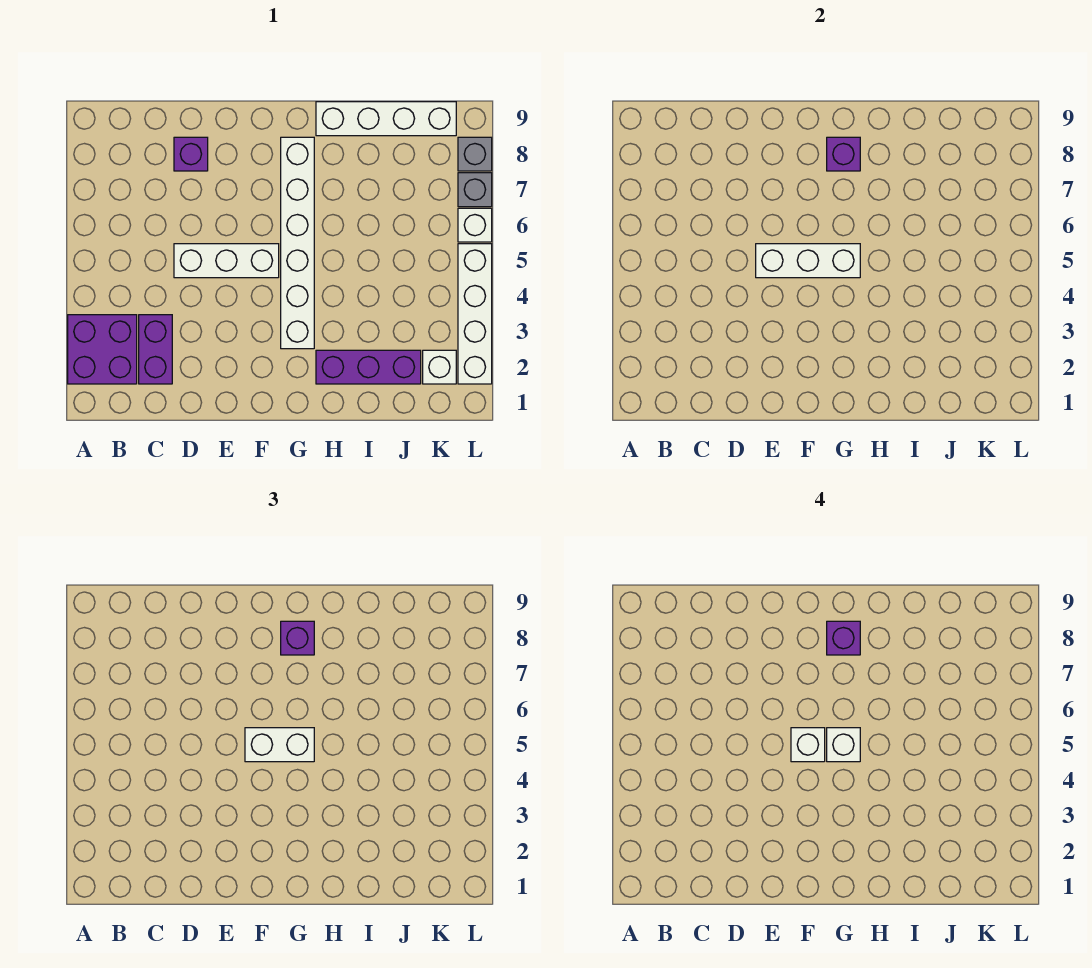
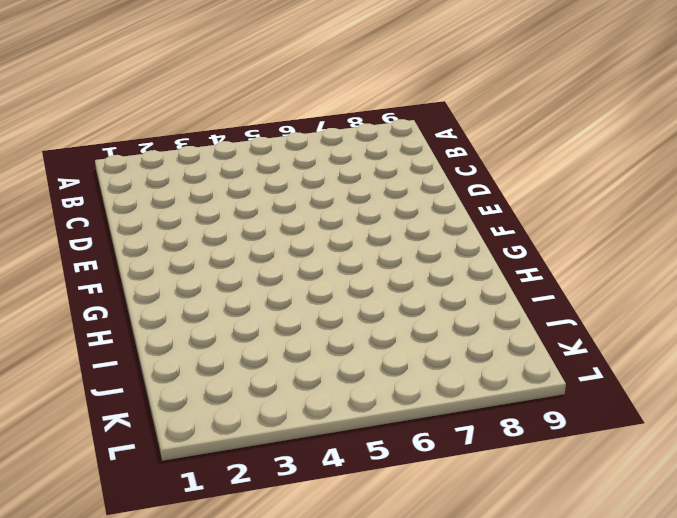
none -> purple brick A2:B3 level 1
none -> purple brick C2:C3 level 1
none -> white brick D5:F5 level 1

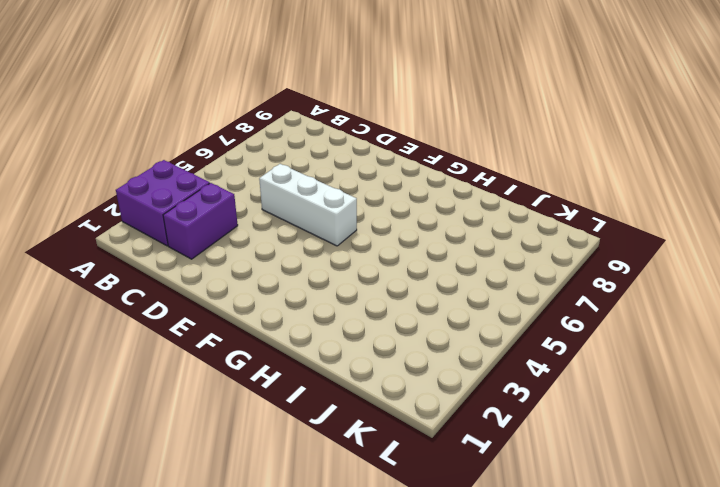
none -> purple brick D8 level 1
none -> white brick G3:G8 level 1
none -> purple brick H2:J2 level 1

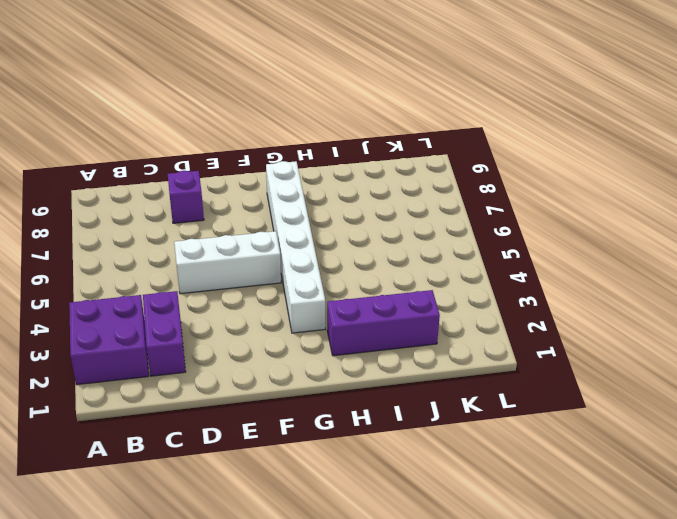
none -> white brick H9:K9 level 1
none -> white brick K2 level 1
none -> white brick L2:L5 level 1

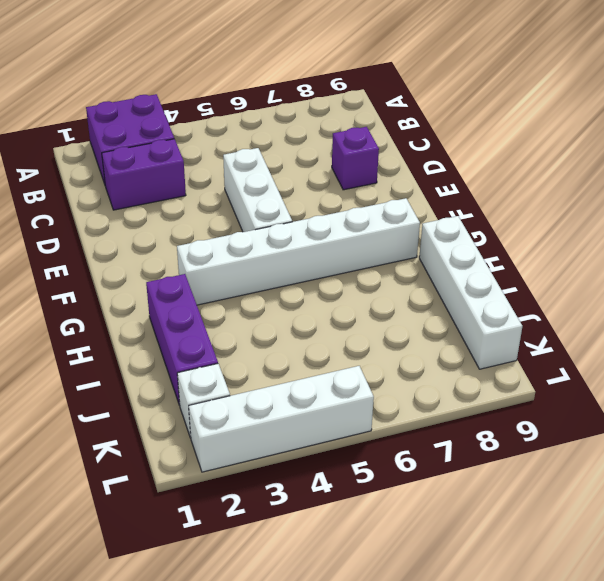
none -> white brick L6 level 1
none -> grey brick L7 level 1
none -> grey brick L8 level 1

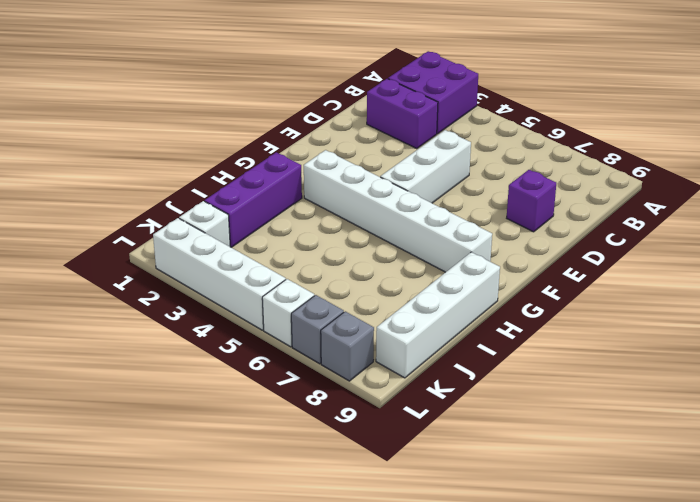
none -> white brick E5:G5 level 2
none -> purple brick G8 level 2
none -> white brick F5:G5 level 3

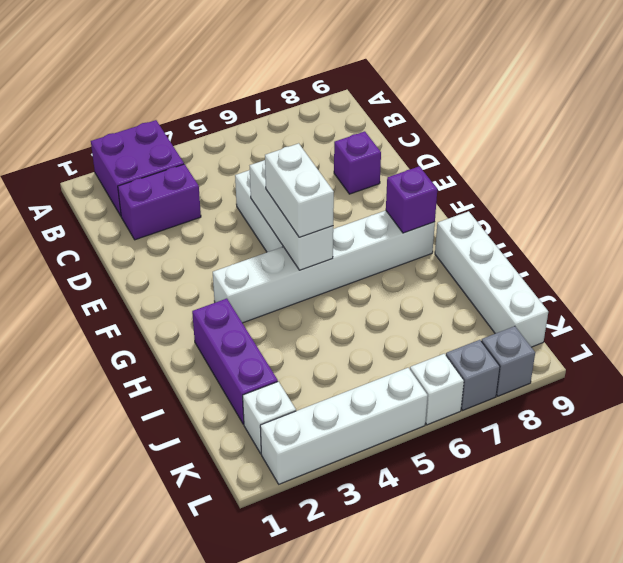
none -> purple brick G8 level 3
none -> white brick F5 level 4
none -> white brick G5 level 4

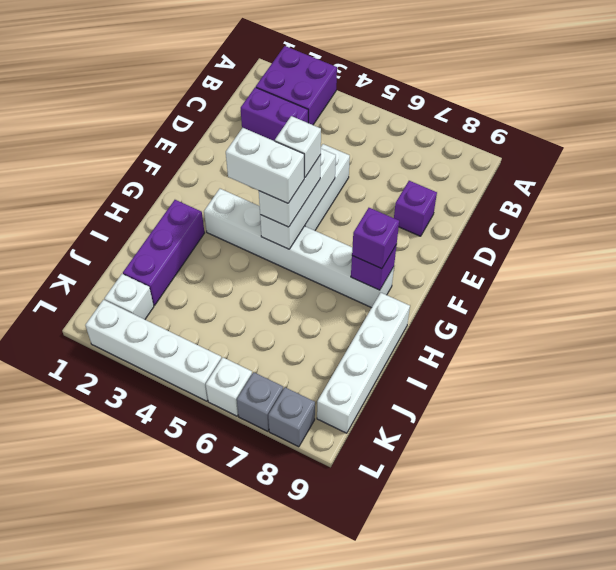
white brick G4:G5 level 4 -> white brick G5 level 4
none -> purple brick G8 level 4

